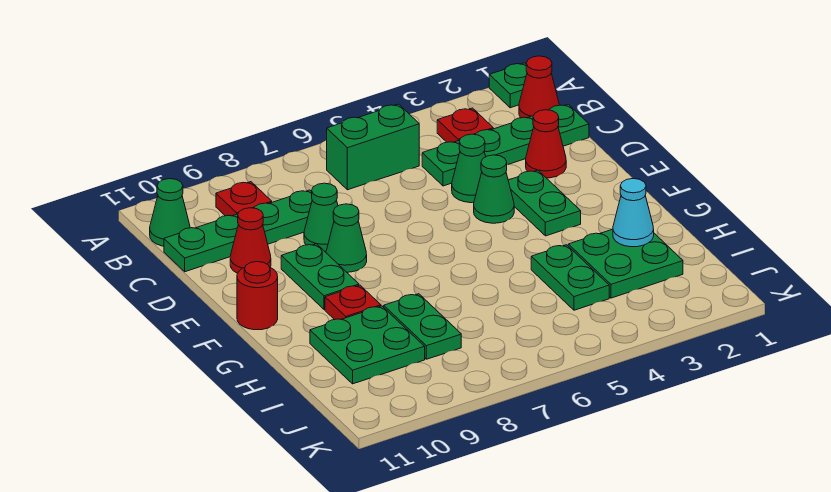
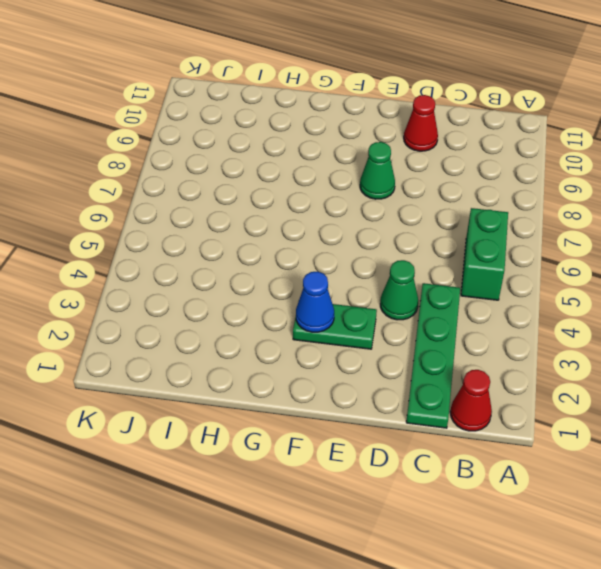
blue cone F3 level 2 -> none
none -> green plate A1 level 1
none -> red plate B3 level 1
none -> red plate B9 level 1

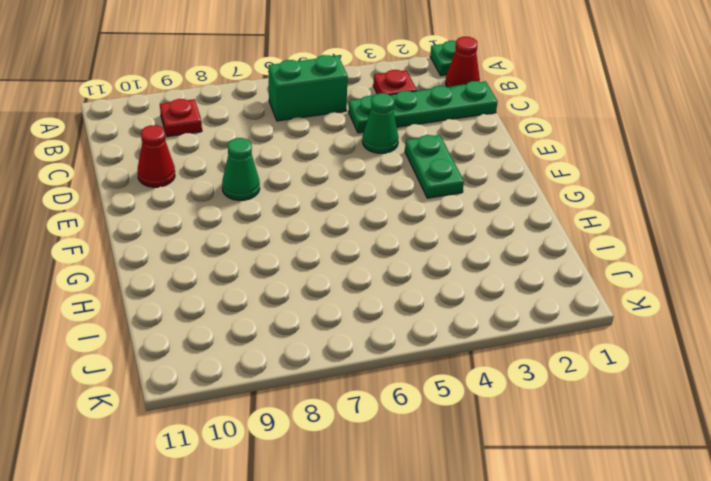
none -> green cone B11 level 1
none -> green plate C8:C11 level 1
none -> red cone D2 level 1

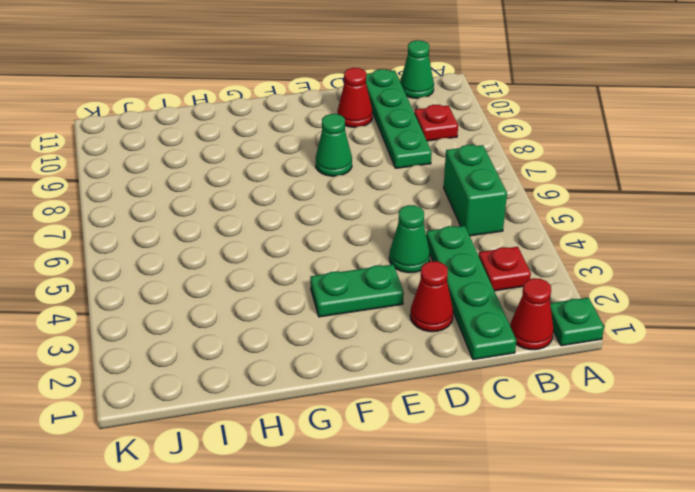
none -> green cone D8 level 1
none -> green cone E4 level 1
none -> green plate E9:F9 level 1

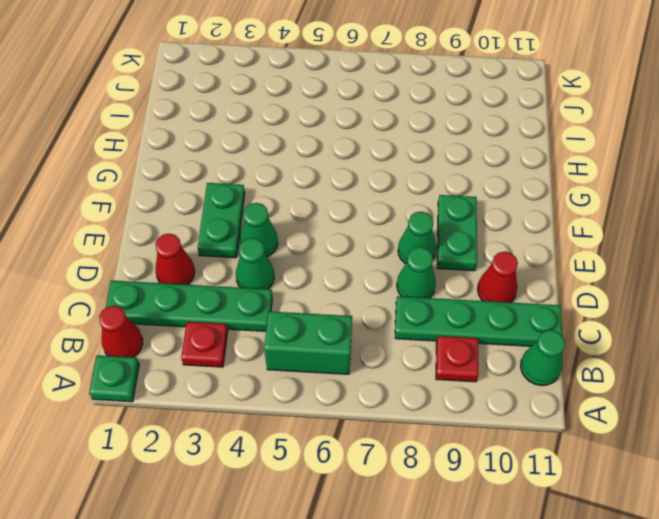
none -> red round brick F11 level 1
none -> red plate G9 level 1
none -> green plate H2:I3 level 1

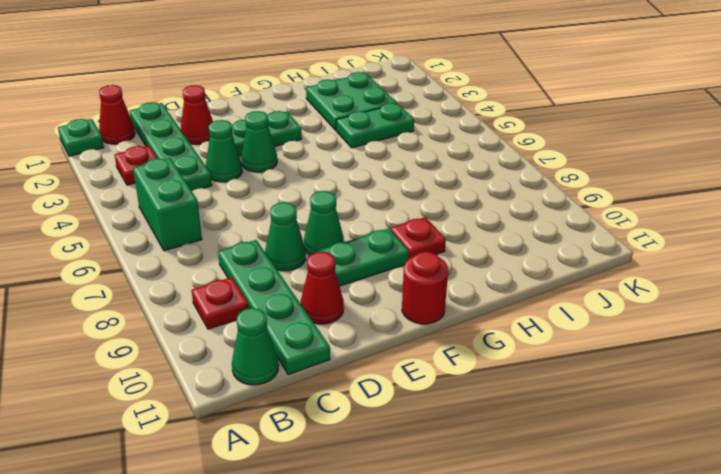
none -> green plate H8:I8 level 1
none -> green plate H9:I10 level 1
none -> cyan cone H2 level 2

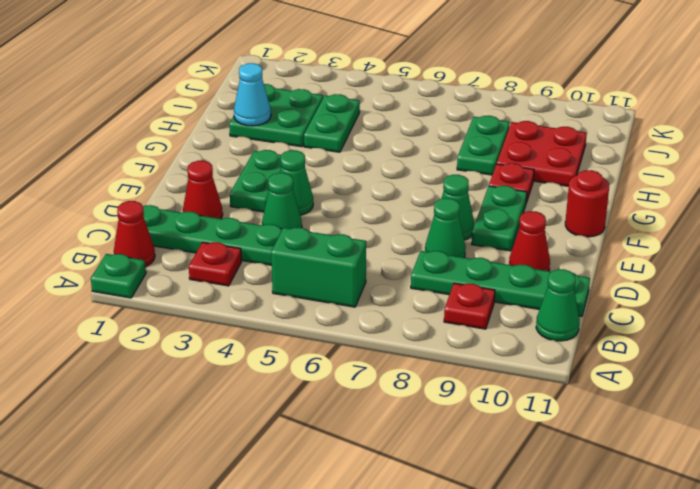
red plate H9:I10 level 1 -> green plate H9:I10 level 1

